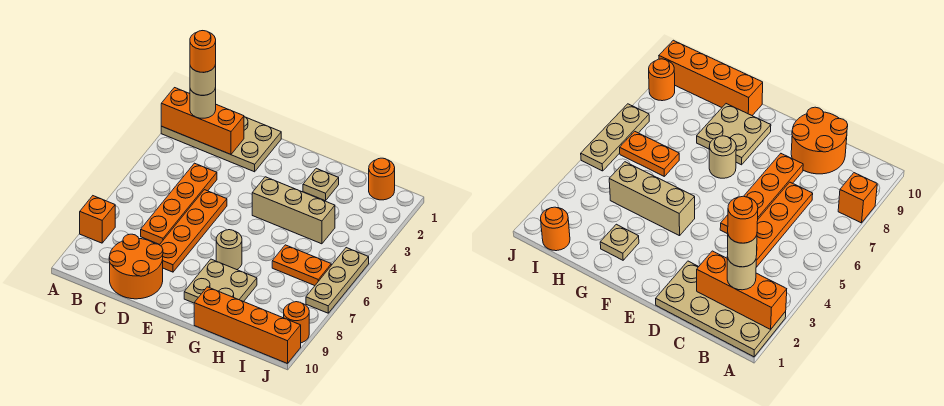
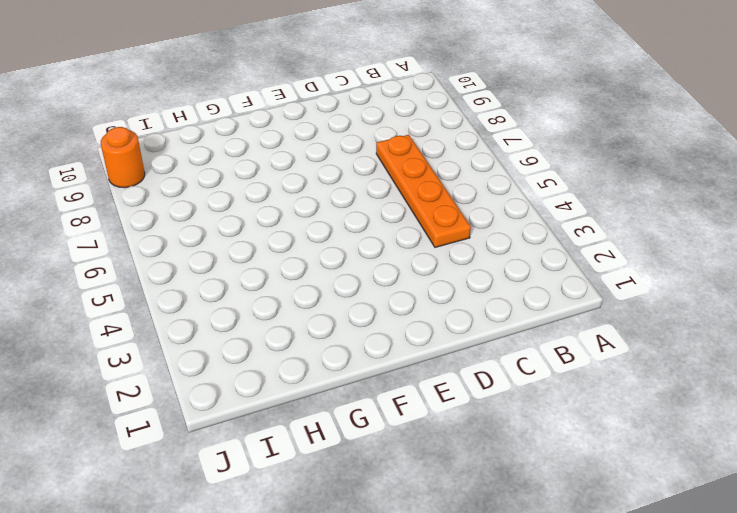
none -> tan plate A1:D2 level 1
none -> orange brick A8 level 1
none -> orange round brick C9:D10 level 1

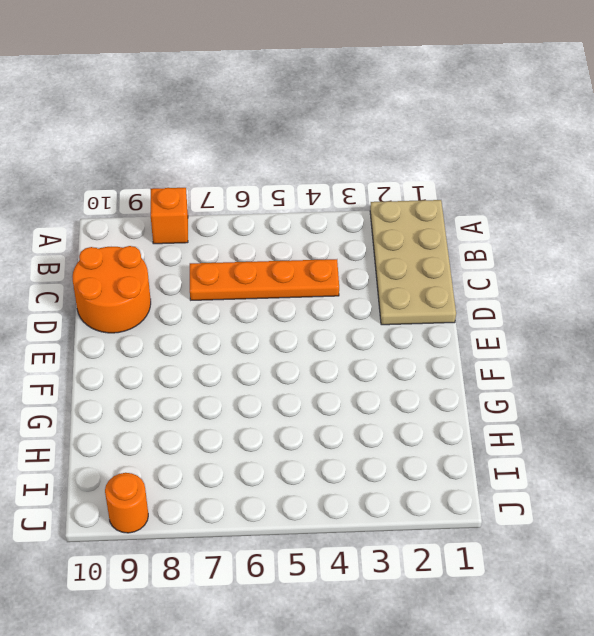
none -> orange plate D5:D8 level 1
none -> tan brick F4:H4 level 1
none -> tan round brick F7 level 1

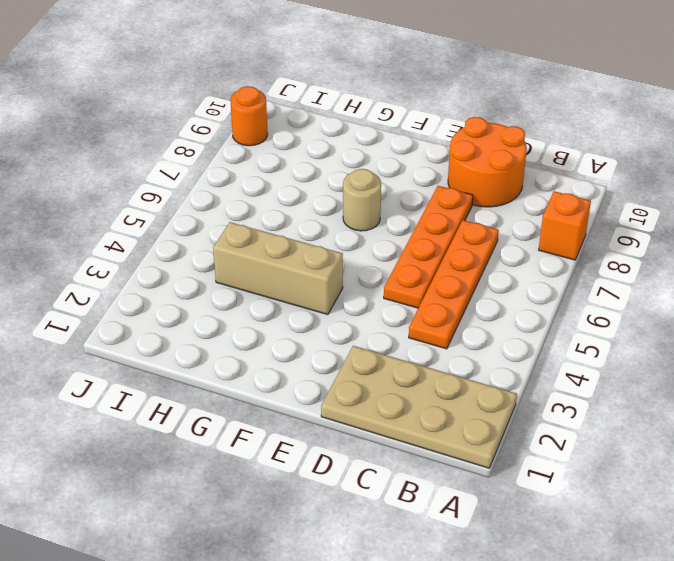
none -> tan plate F8:G9 level 1
none -> tan plate G2 level 1
none -> orange brick G10:J10 level 1

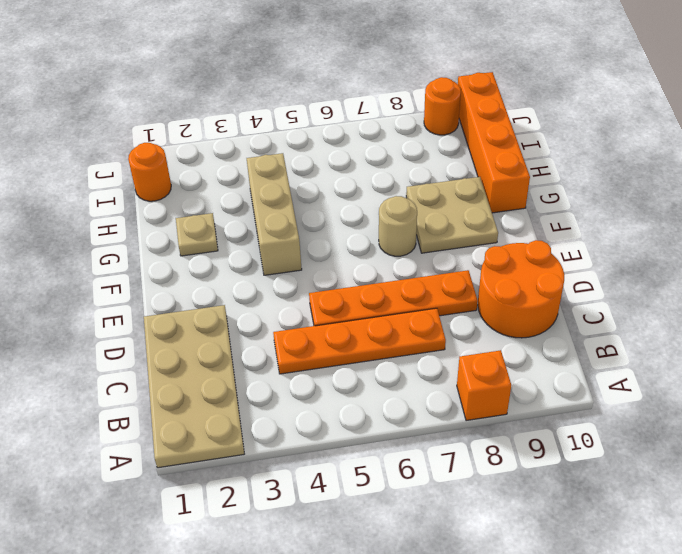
none -> orange plate H6:I6 level 1
none -> tan plate J5:J7 level 1
none -> orange brick A2:C2 level 2

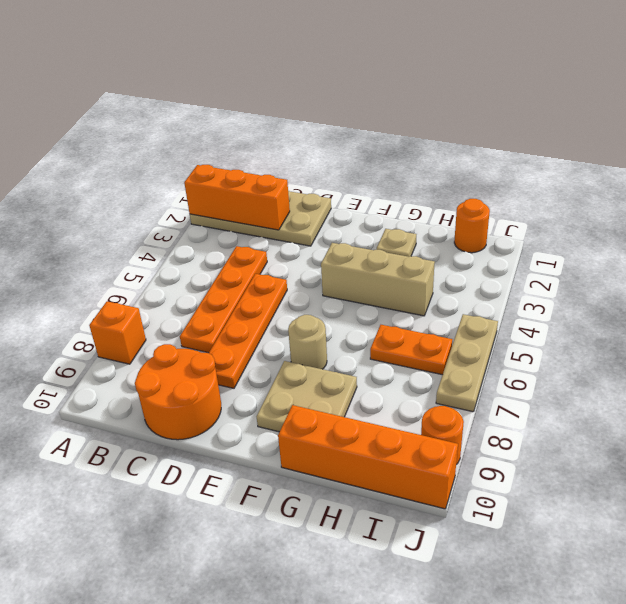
none -> tan round brick B2 level 3
none -> tan round brick B2 level 4
none -> orange round brick B2 level 5

